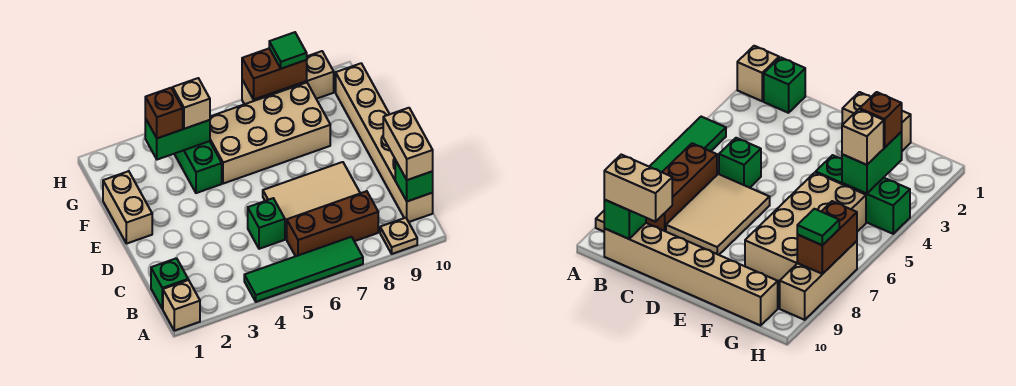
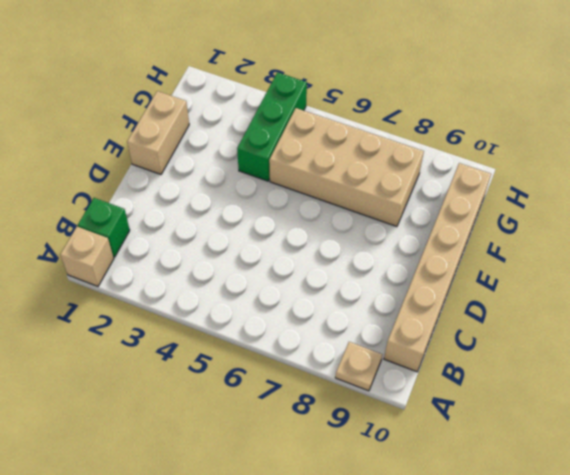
none -> green tile A4:A7 level 1
none -> brown brick B6:B8 level 1
none -> green brick C5 level 1

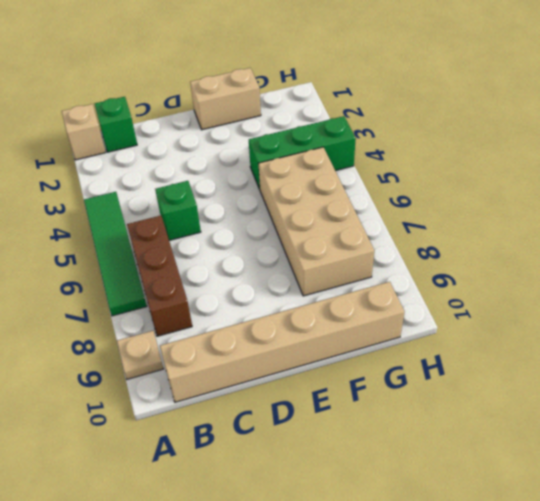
none -> tan tile C6:D8 level 1
none -> tan brick H7:H9 level 1
none -> green brick B10 level 2

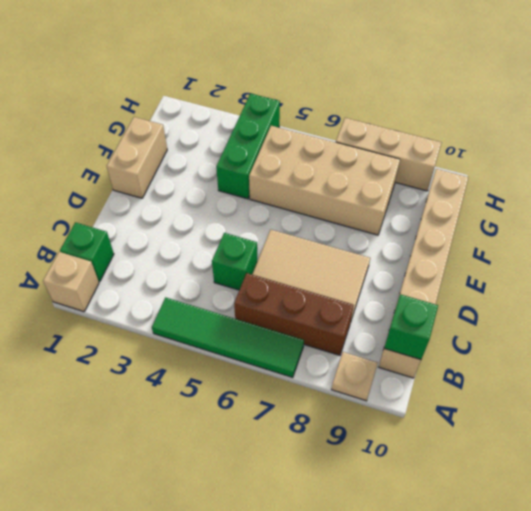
none -> green brick G3:G4 level 2
none -> brown brick H7:H8 level 2
none -> tan brick B10:C10 level 3

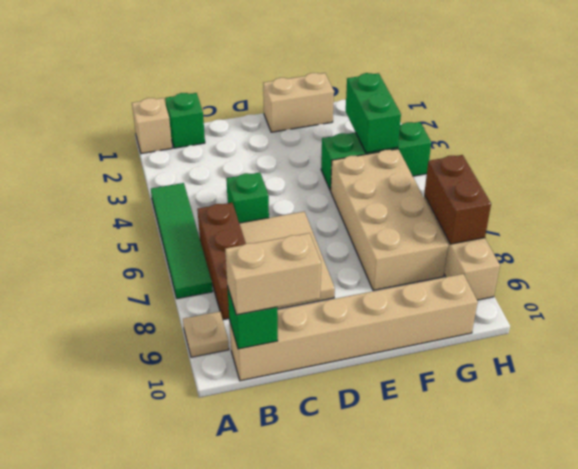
none -> brown brick G3 level 3
none -> tan brick G4 level 3
none -> green tile H8 level 3

